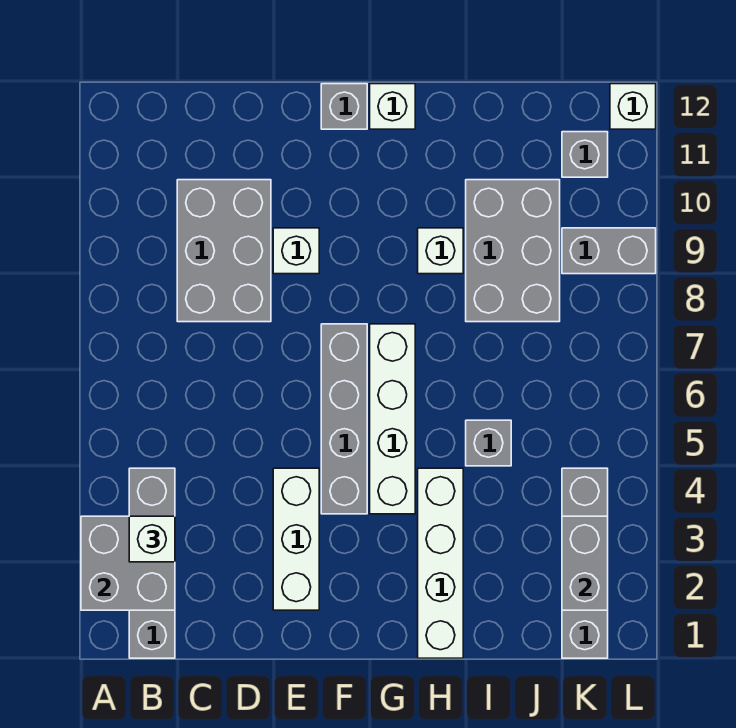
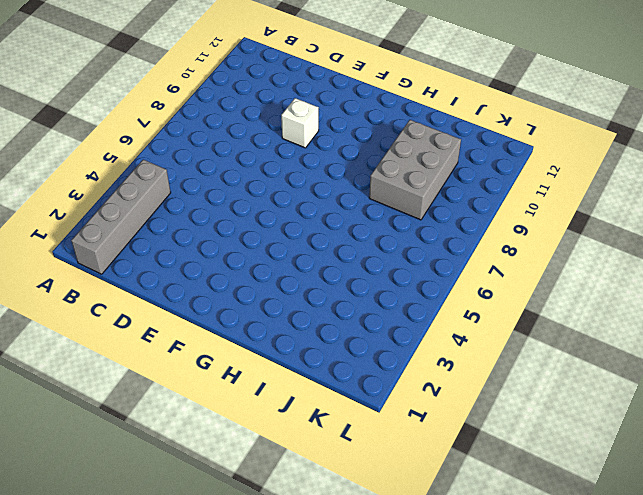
none -> grey brick C8:D10 level 1
none -> white brick E2:E4 level 1
none -> grey brick F4:F7 level 1

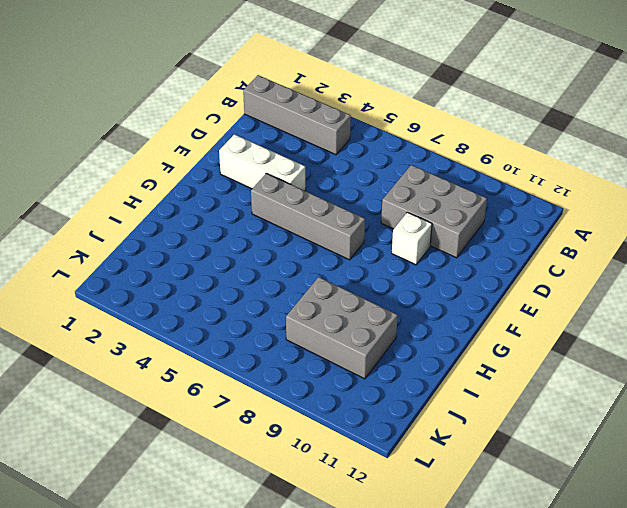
none -> grey brick F12 level 1
none -> white brick G4:G7 level 1
none -> white brick G12 level 1

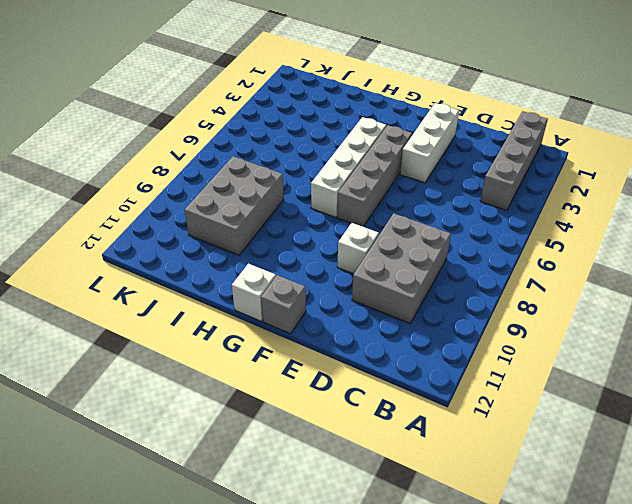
none -> white brick H1:H4 level 1
none -> white brick H9 level 1
none -> grey brick I5 level 1

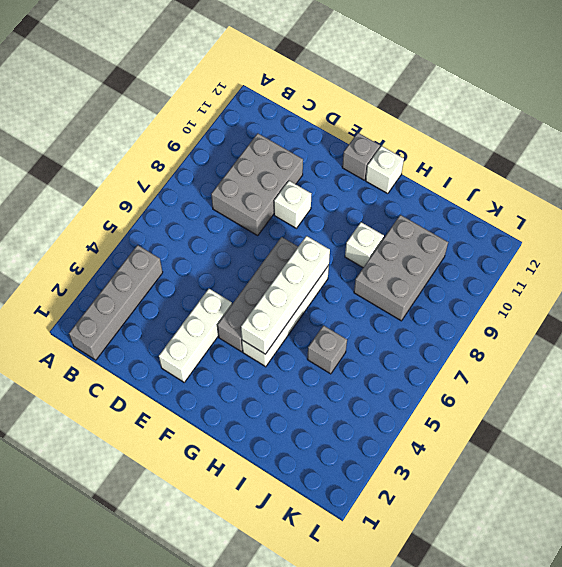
white brick G4:G7 level 2 -> white brick H1:H4 level 1
none -> grey brick K1:K4 level 1
none -> grey brick K9:L9 level 1
none -> grey brick K11 level 1

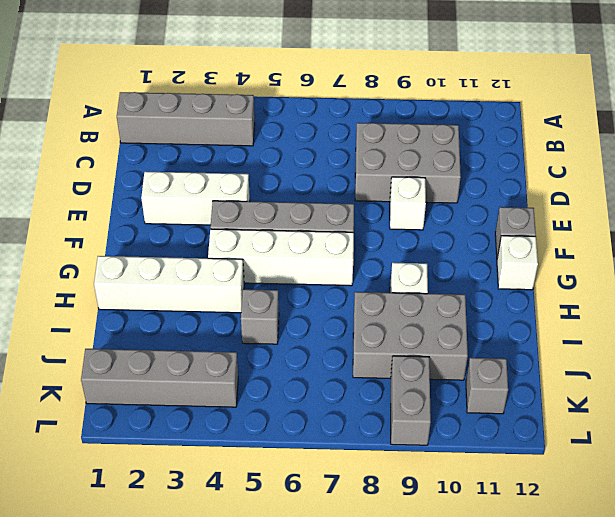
none -> white brick L12 level 1
none -> grey brick A2:B3 level 2
none -> grey brick K2:K3 level 2

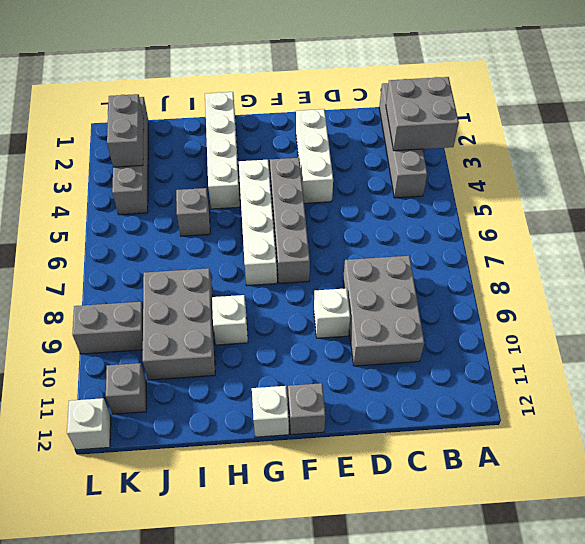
none -> white brick B3 level 3

